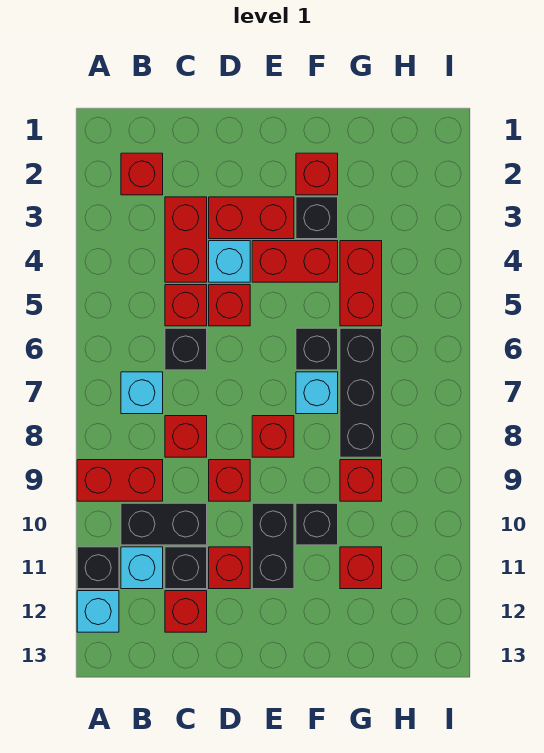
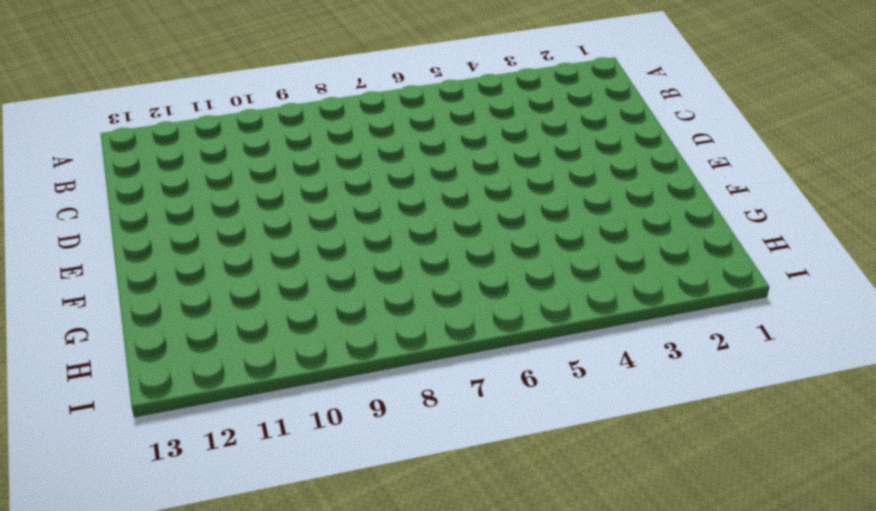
none -> red brick A9:B9 level 1
none -> black brick A11 level 1
none -> cyan brick A12 level 1
none -> red brick B2 level 1

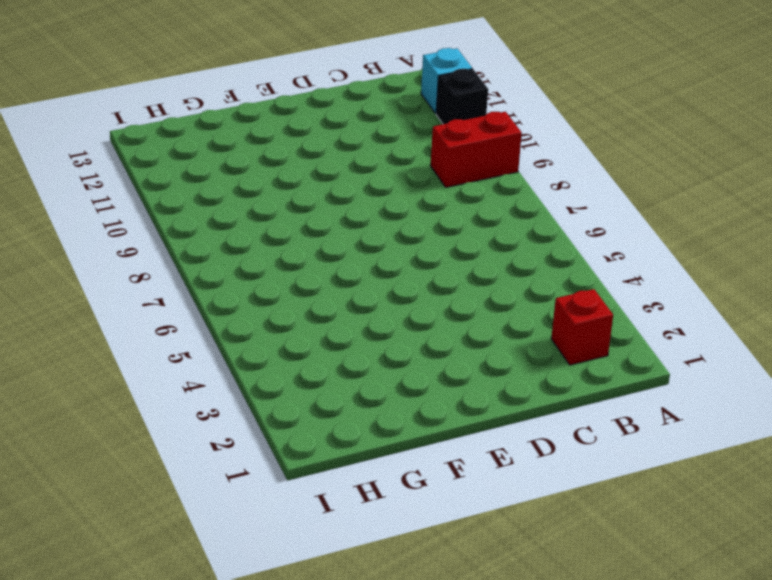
none -> cyan brick B7 level 1
none -> black brick B10:C10 level 1
none -> cyan brick B11 level 1
none -> red brick C3:C4 level 1

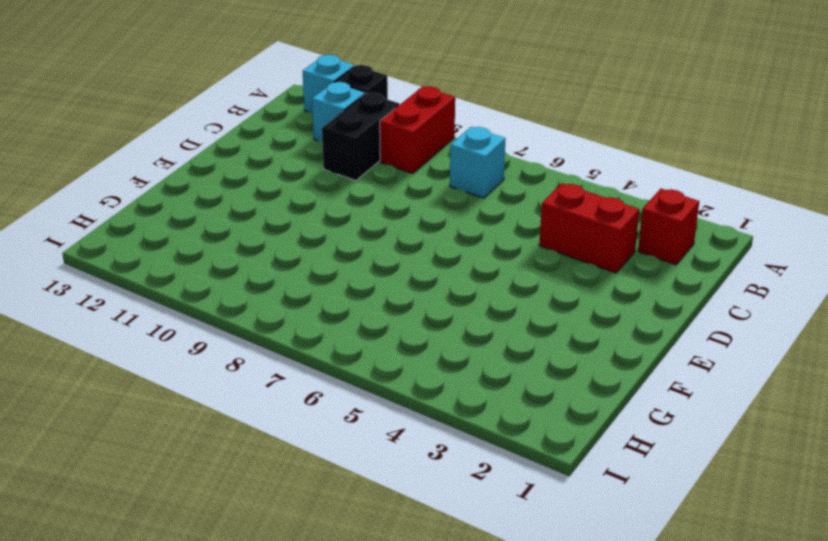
none -> red brick C5 level 1
none -> black brick C6 level 1
none -> red brick C8 level 1
none -> black brick C11 level 1

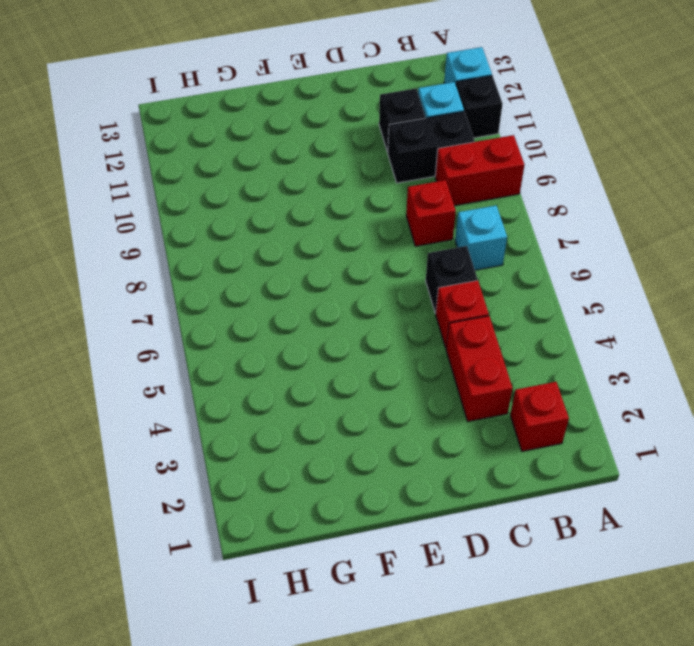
none -> red brick C12 level 1
none -> red brick D3:E3 level 1
none -> cyan brick D4 level 1
none -> red brick D5 level 1

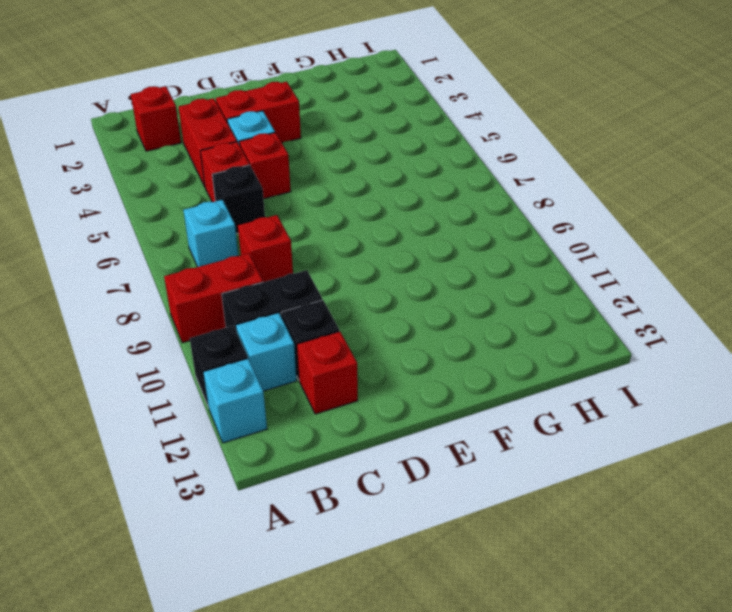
none -> red brick D9 level 1
none -> red brick D11 level 1
none -> red brick E4:F4 level 1
none -> red brick E8 level 1

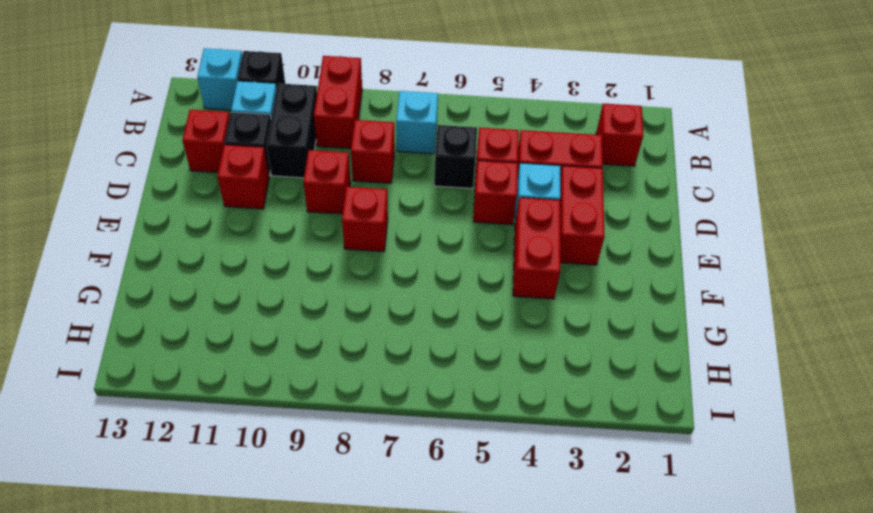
none -> black brick E10:E11 level 1
none -> red brick F2 level 1
none -> black brick F3 level 1
none -> black brick F6 level 1

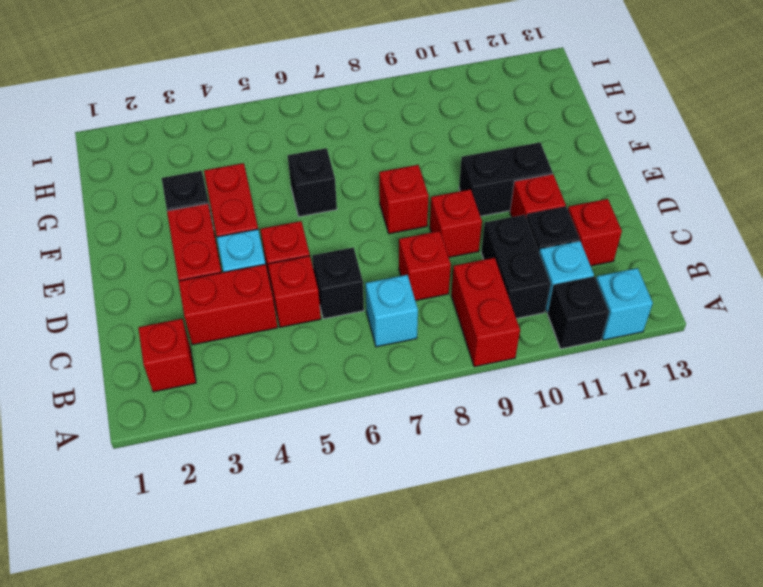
none -> red brick F2 level 1
none -> cyan brick F7 level 1
none -> black brick F10 level 1
none -> red brick G4:G5 level 1

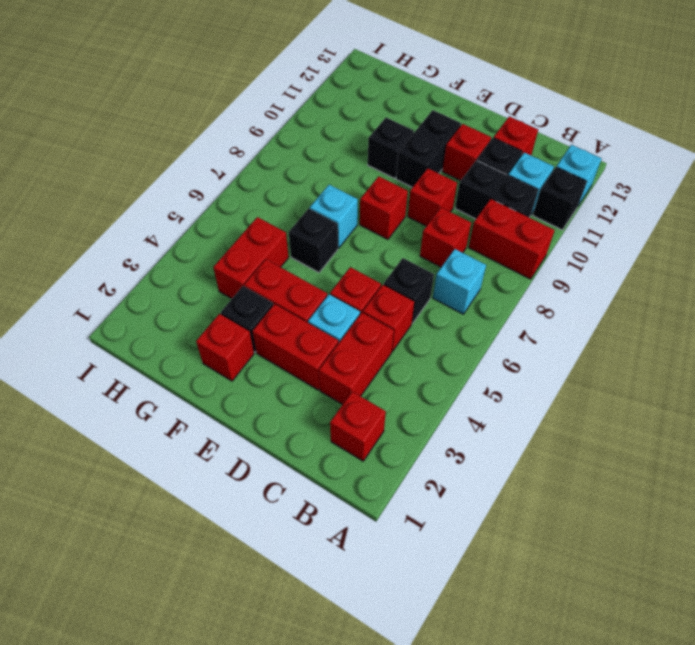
none -> black brick G6:G8 level 1
none -> red brick G9 level 1
none -> red brick G11 level 1

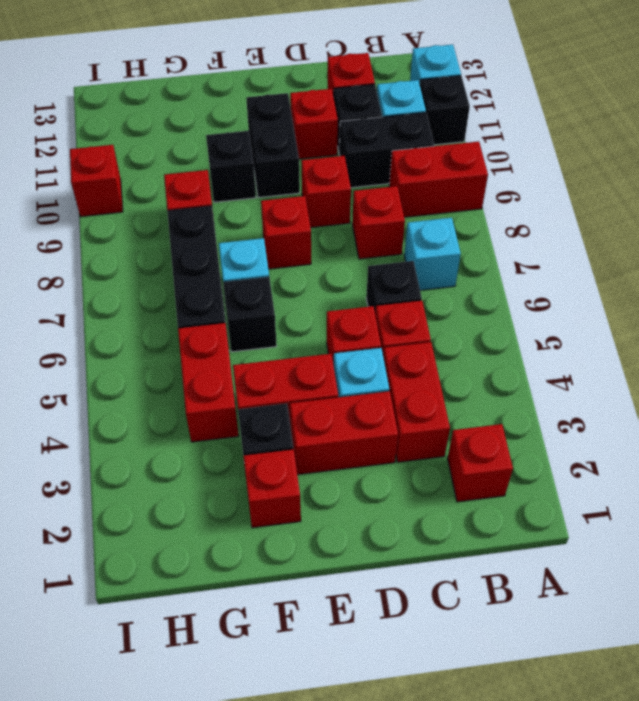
red brick I10 level 1 -> red brick G11 level 1

